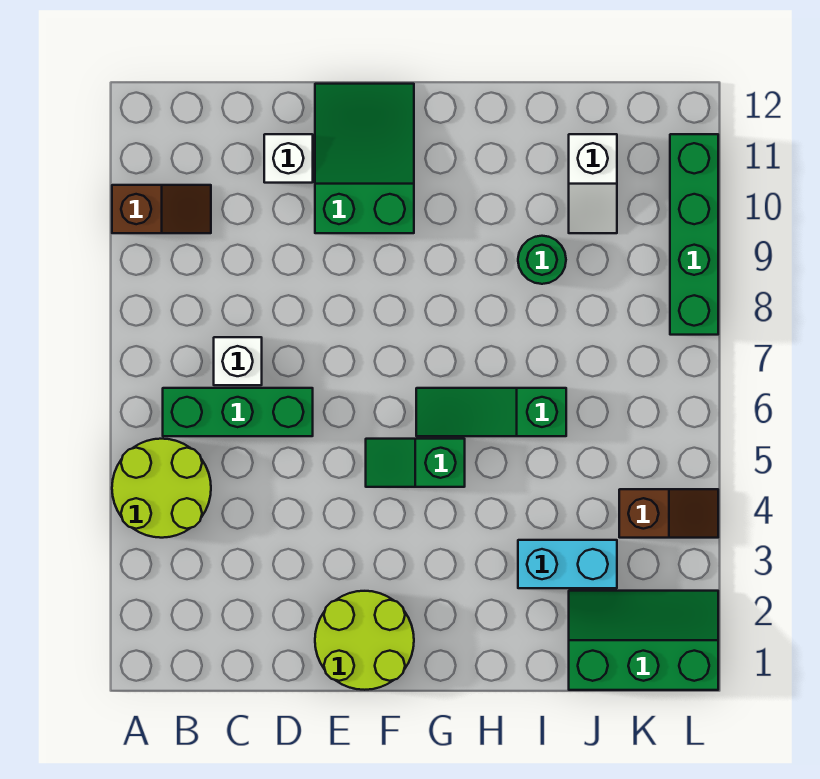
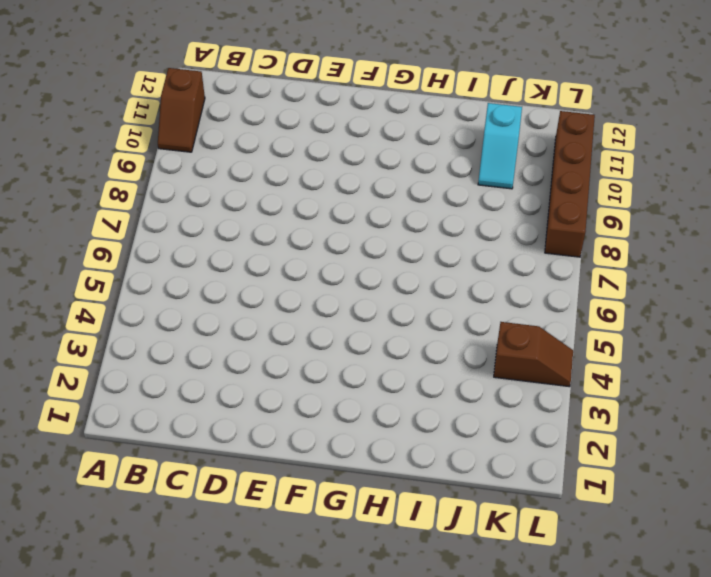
brown slope A10:A11 level 1 top 11 -> brown slope A10:B10 level 1 top A
cyan slope J10:J11 level 1 top 11 -> white slope J10:J11 level 1 top 11
brown brick L8:L11 level 1 -> green brick L8:L11 level 1
none -> lime round brick A4:B5 level 1
none -> green brick B6:D6 level 1
none -> white brick C7 level 1

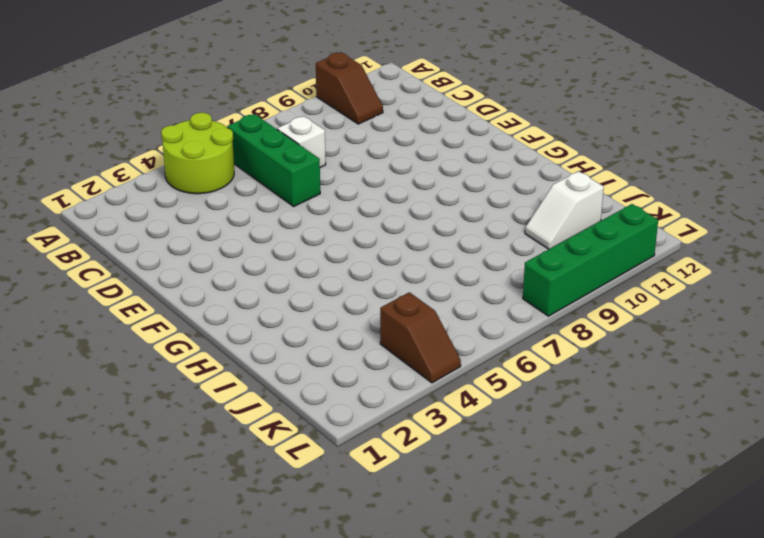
none -> white brick D11 level 1
none -> lime round brick E1:F2 level 1
none -> green slope E10:F12 level 1 top 10

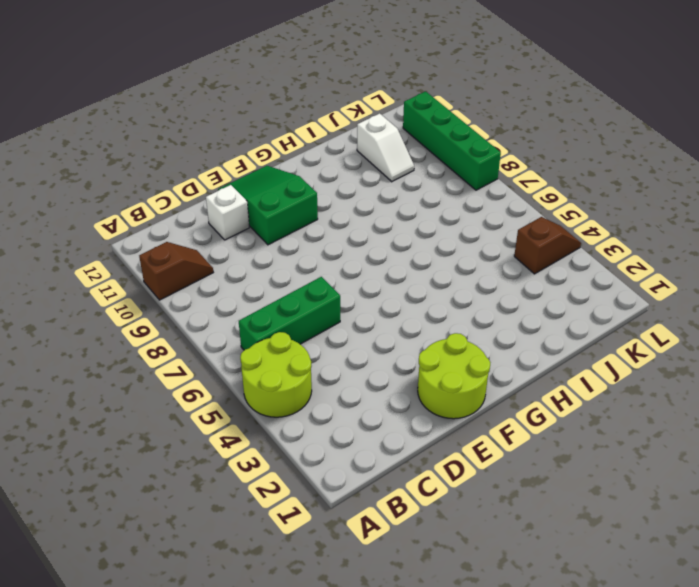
none -> white brick C7 level 1
none -> green slope F5:G5 level 1 top G
none -> green slope G6:I6 level 1 top I

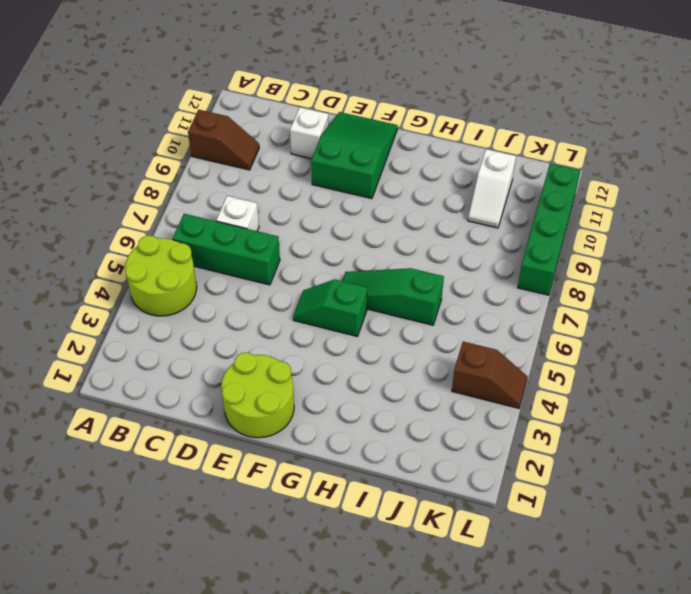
none -> cyan brick I3:J3 level 1
none -> green round brick I9 level 1
none -> green slope J1:L2 level 1 top 1

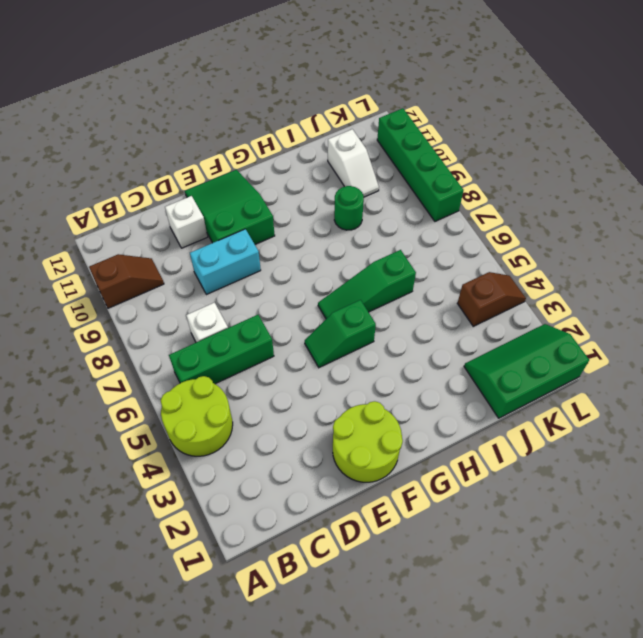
cyan brick D9:E9 level 1 -> cyan brick I3:J3 level 1

